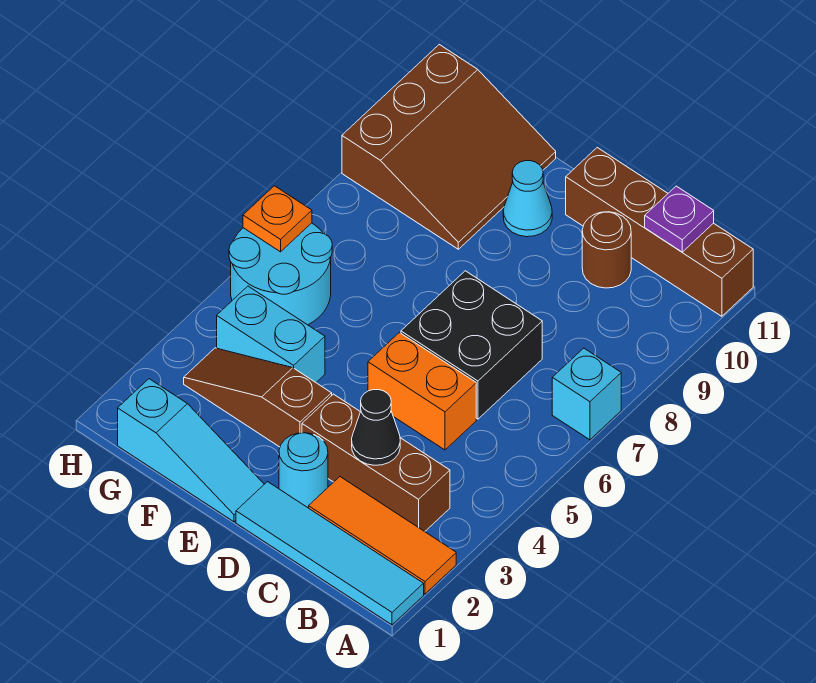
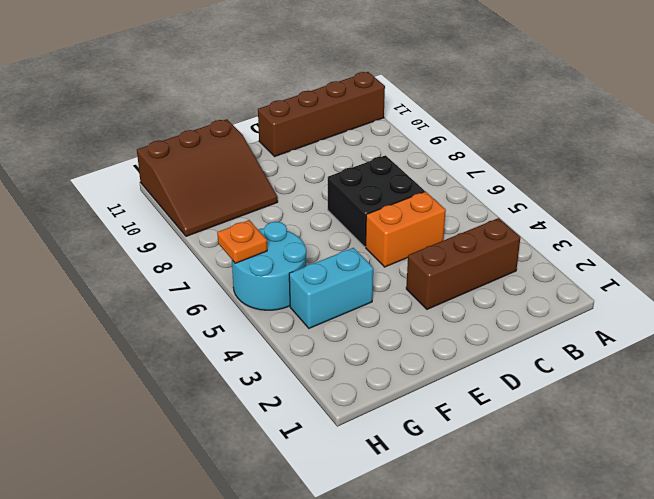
brown slope F9:H11 level 1 top 11 -> brown slope F9:H11 level 1 top H
none -> cyan tile A1:D1 level 1
none -> orange tile A2:C2 level 1
none -> cyan brick A7 level 1

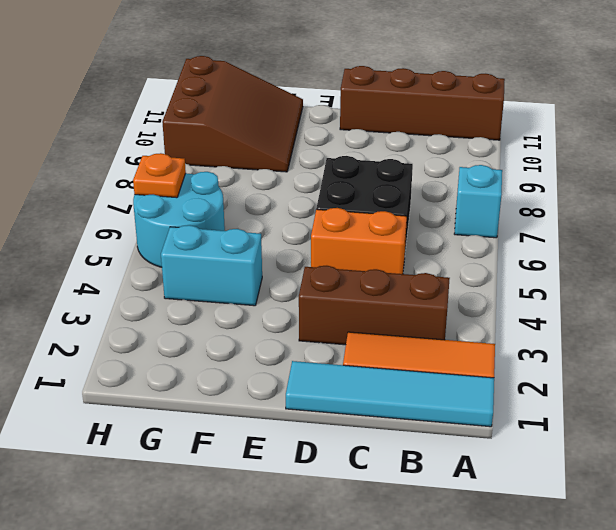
none -> brown round brick C10 level 1
none -> cyan round brick D2 level 1
none -> cyan slope E1:G1 level 1 top G

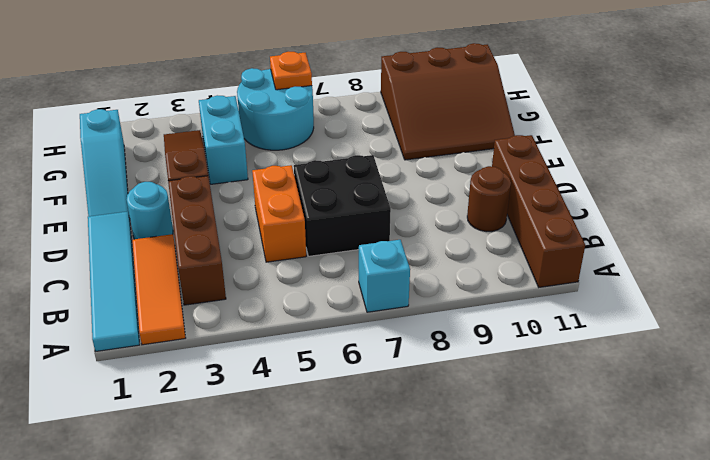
none -> cyan cone E10 level 1
none -> purple plate B11 level 2
none -> black cone C3 level 2

